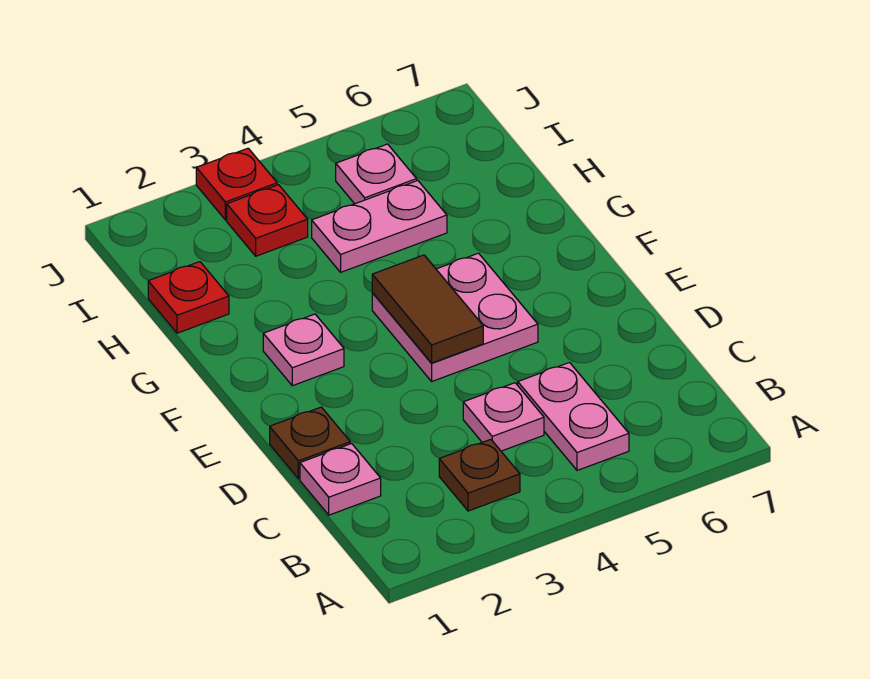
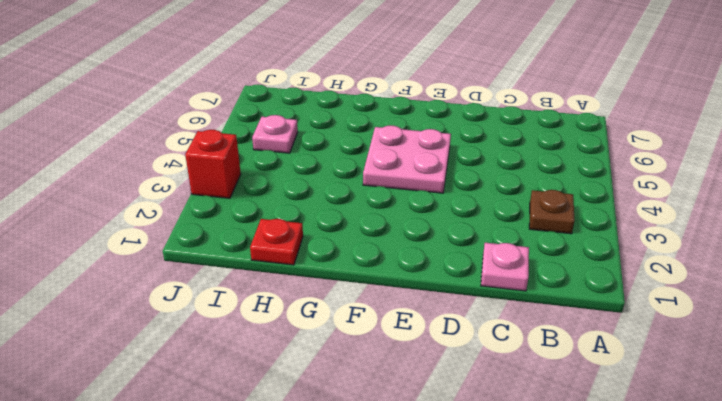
red brick J3 level 1 -> red plate J3 level 1
none -> pink plate B5:C5 level 1
none -> pink plate C4 level 1
none -> brown plate D1 level 1

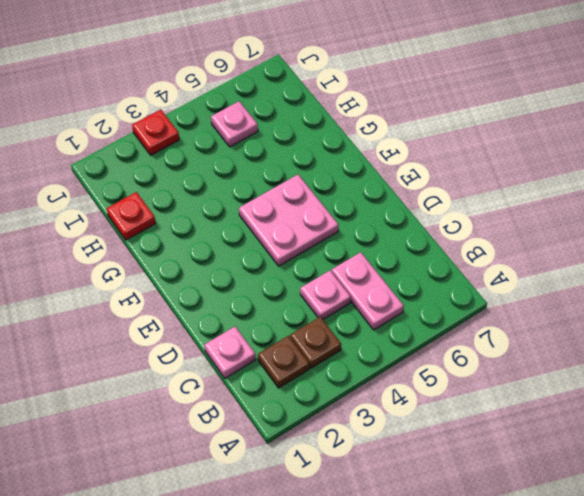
brown plate B2 level 1 -> brown plate D1 level 1
none -> pink plate F2 level 1
none -> pink plate H4:H5 level 1
none -> red plate I3 level 1

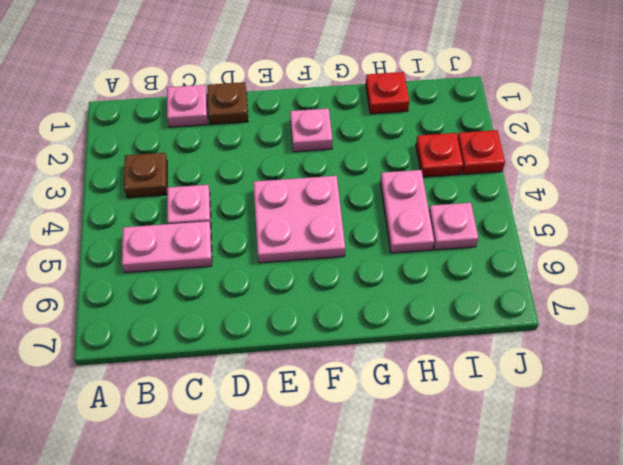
none -> brown tile E4:F4 level 2

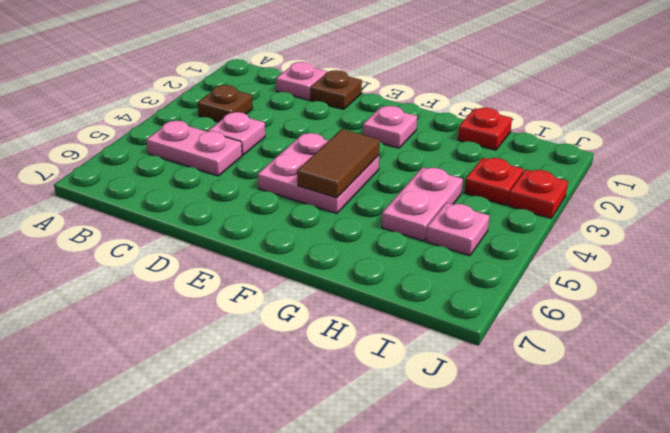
brown tile F4:F5 level 2 -> brown tile E4:F4 level 2

